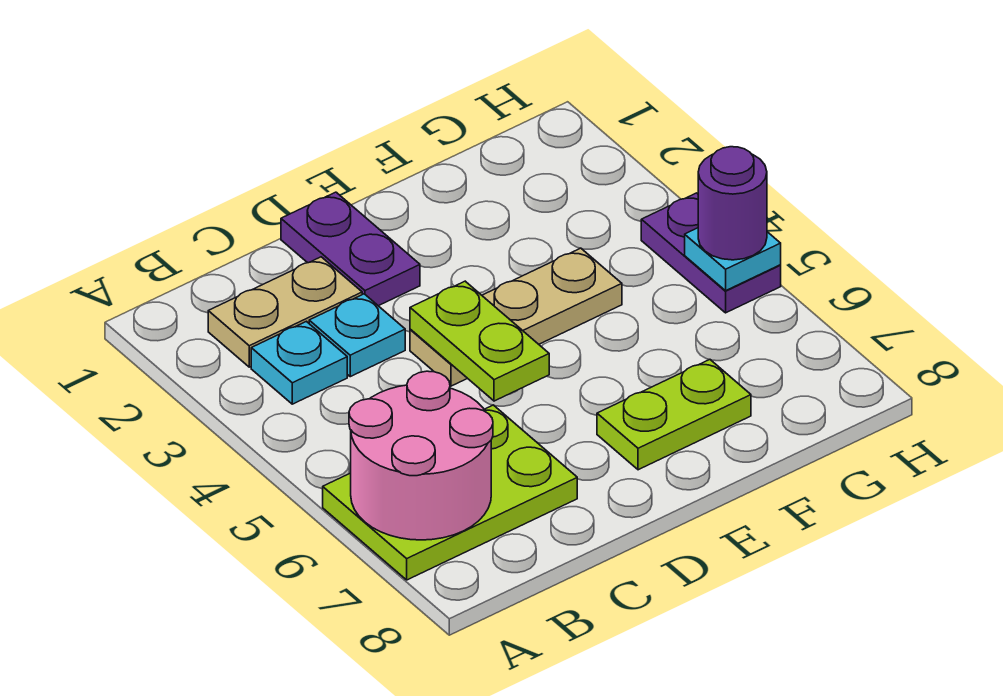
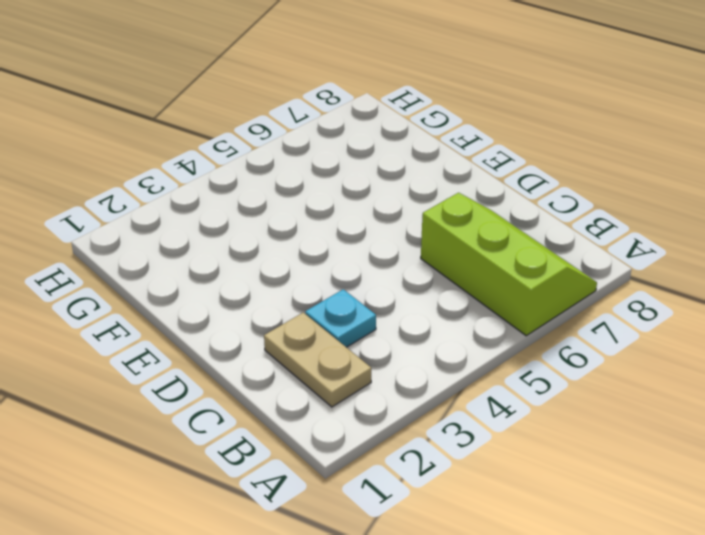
lime slope A6:C7 level 1 top 6 -> lime plate A6:C7 level 1
none -> cyan plate B3 level 1
none -> purple plate D1:D2 level 1
none -> tan plate D4:F4 level 1

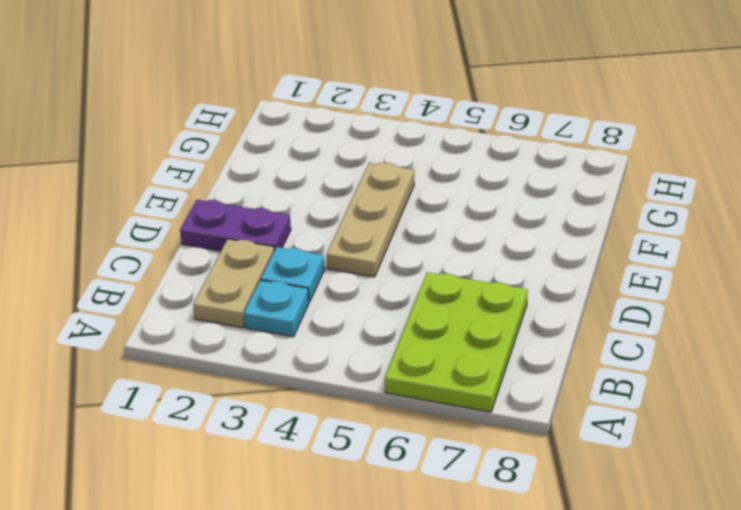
none -> lime plate E7:F7 level 1
none -> purple plate H4:H5 level 1
none -> pink round brick A6:B7 level 2

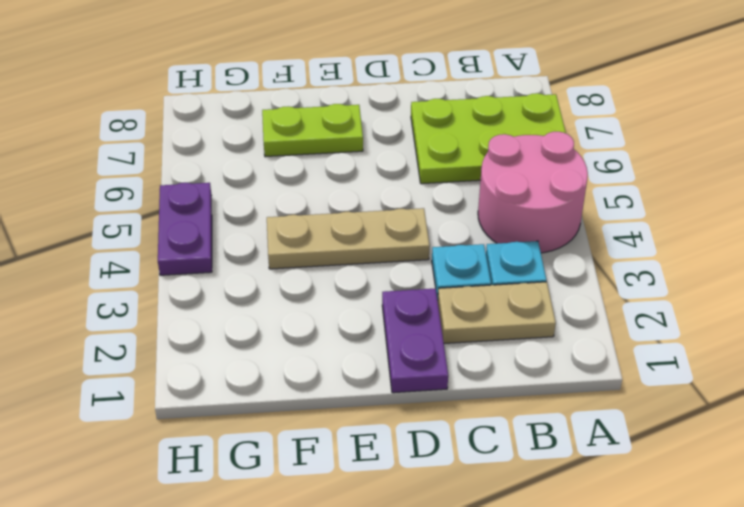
pink round brick A4:B5 level 1 -> pink round brick A6:B7 level 2
none -> lime plate D4:D5 level 2
none -> cyan plate H5 level 2
none -> purple round brick H5 level 3

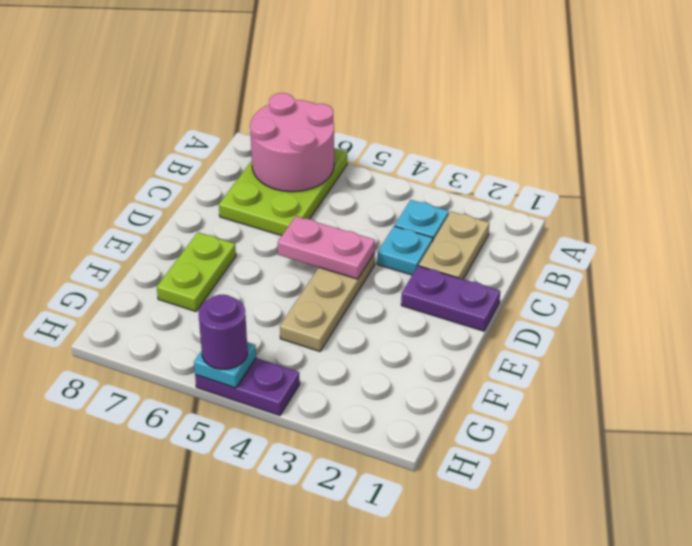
pink plate D4:D5 level 2 -> lime plate D4:D5 level 2

